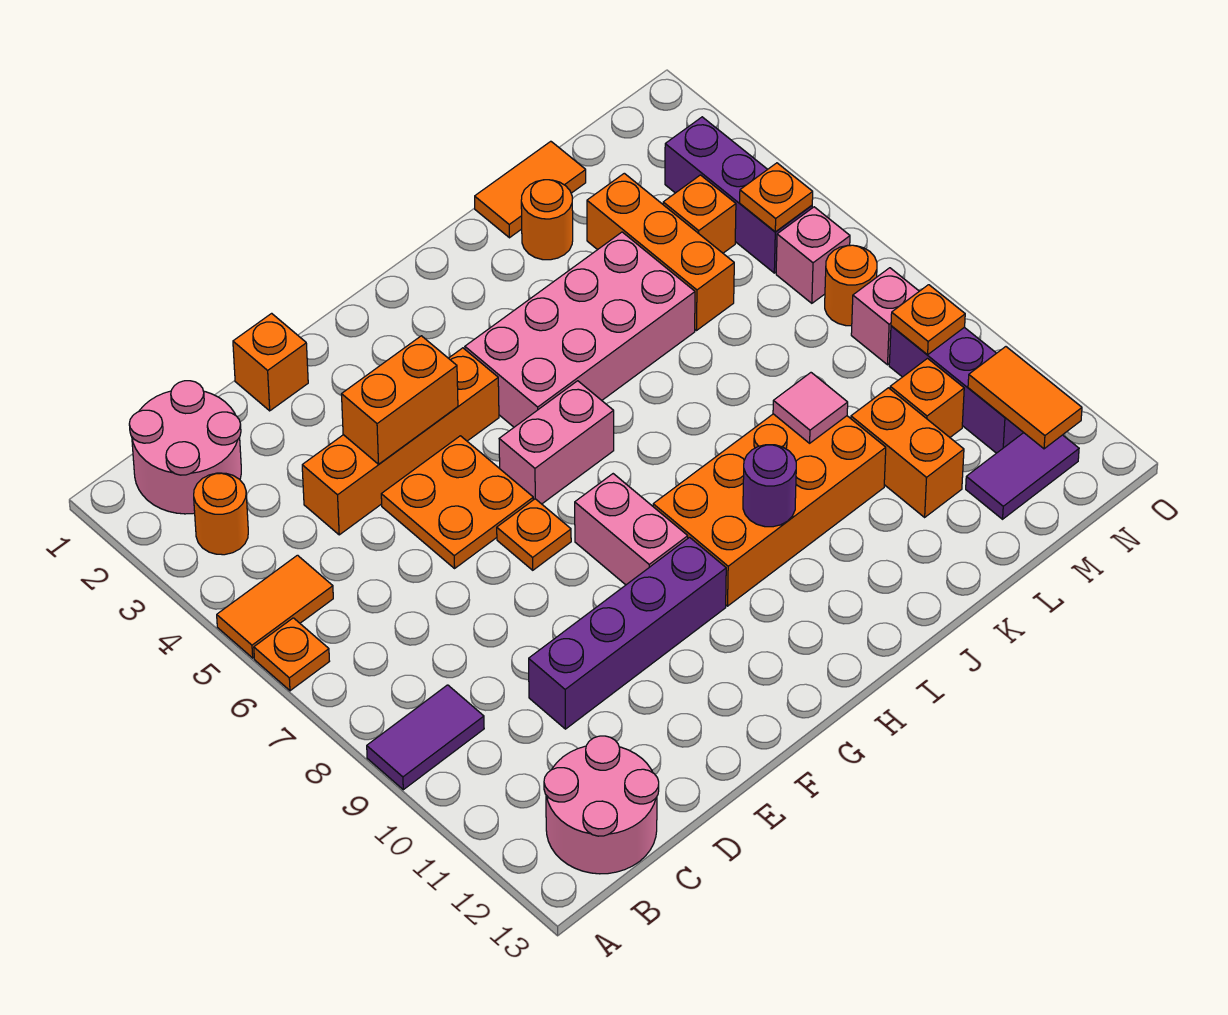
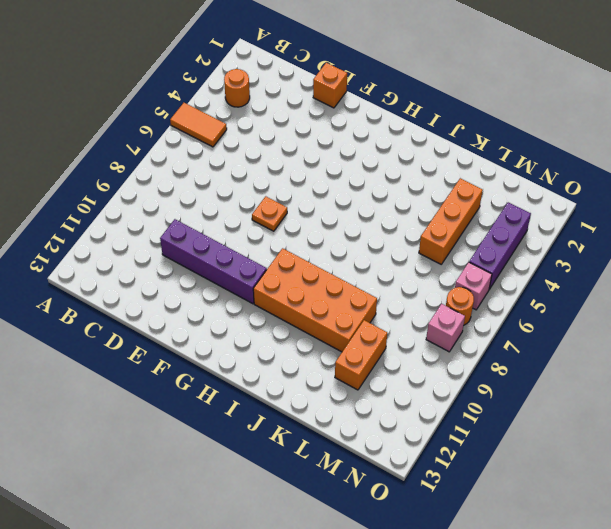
none -> orange plate A6 level 1
none -> purple tile A9:B9 level 1
none -> pink round brick B1:C2 level 1
none -> pink round brick B12:C13 level 1

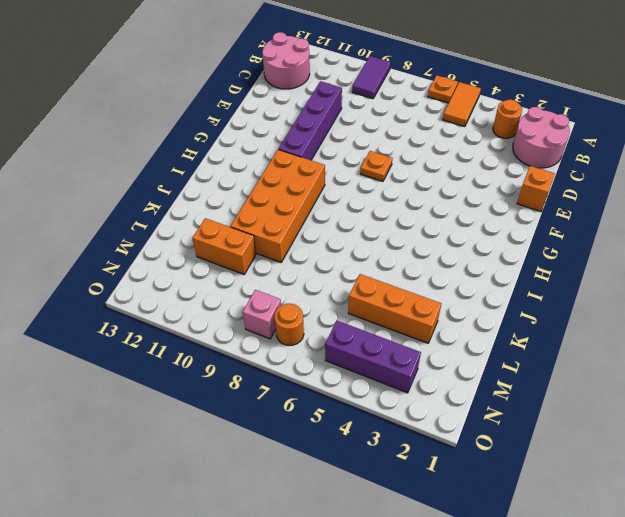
none -> orange brick D4:G4 level 1
none -> orange plate E5:F6 level 1
none -> pink brick G6:H6 level 1
none -> pink brick G8:G9 level 1

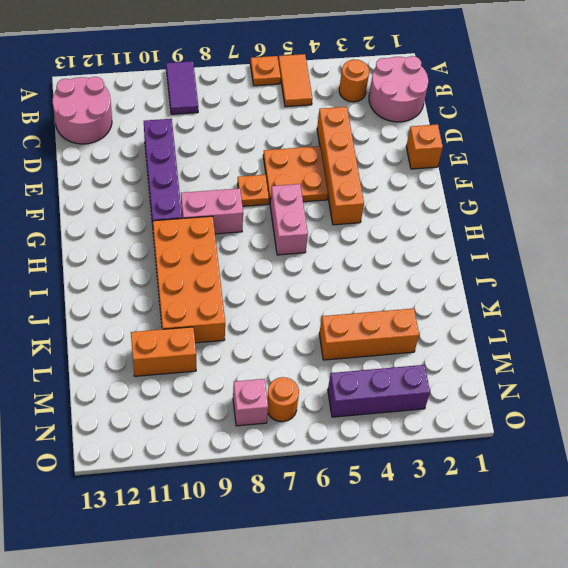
none -> pink brick H4:K5 level 1
none -> orange tile K1:L1 level 1
none -> orange round brick K2 level 1
none -> orange brick M4 level 1

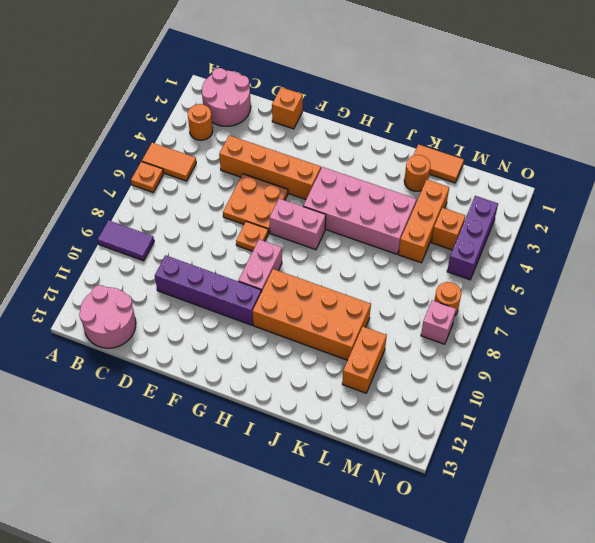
none -> orange brick M10 level 1
none -> purple tile M12:N12 level 1
none -> pink brick N6 level 1
none -> purple brick N9:N11 level 1

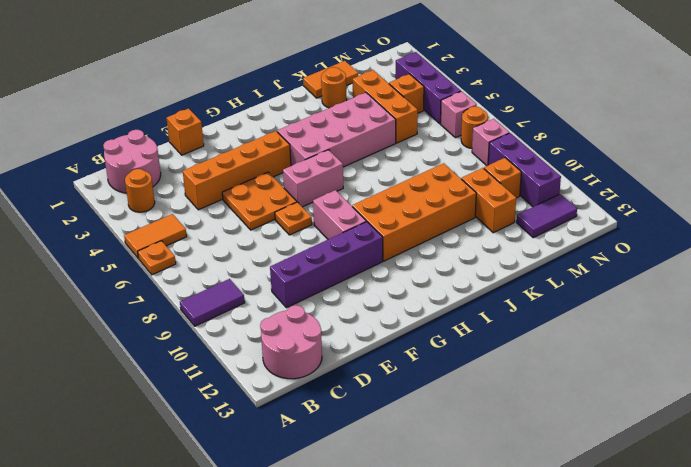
none -> orange brick E4:F4 level 2
none -> purple round brick I10 level 2
none -> pink tile K9 level 2
none -> orange plate N5 level 2

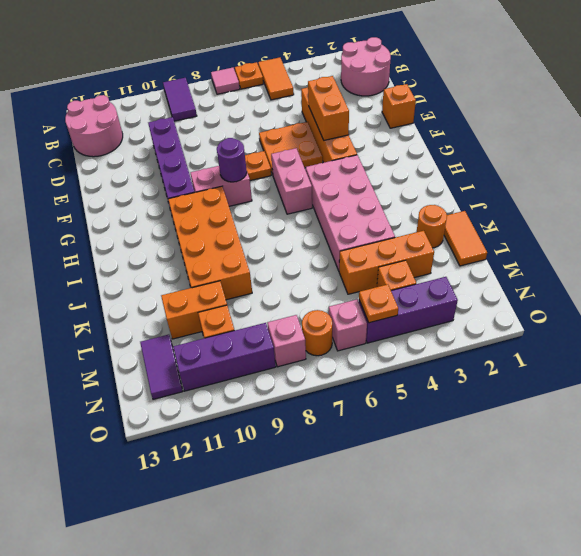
pink tile A7 level 1 -> pink tile K9 level 2
purple round brick G8 level 2 -> purple round brick I10 level 2
none -> orange round brick B3 level 1
none -> orange plate N9 level 2
none -> orange tile N11:N12 level 2

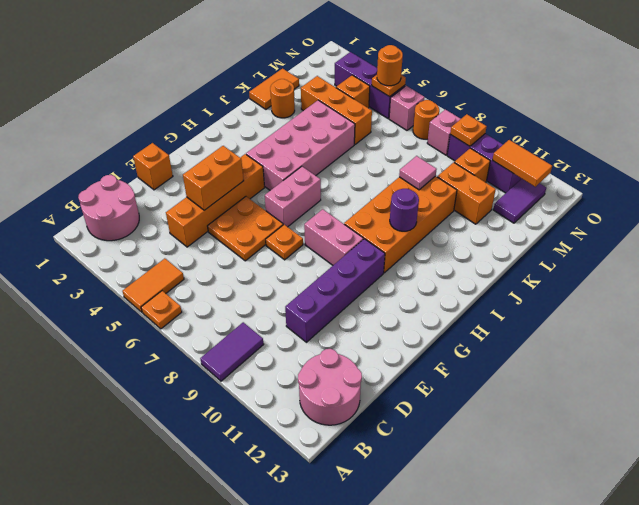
orange round brick N5 level 3 -> orange round brick B3 level 1

